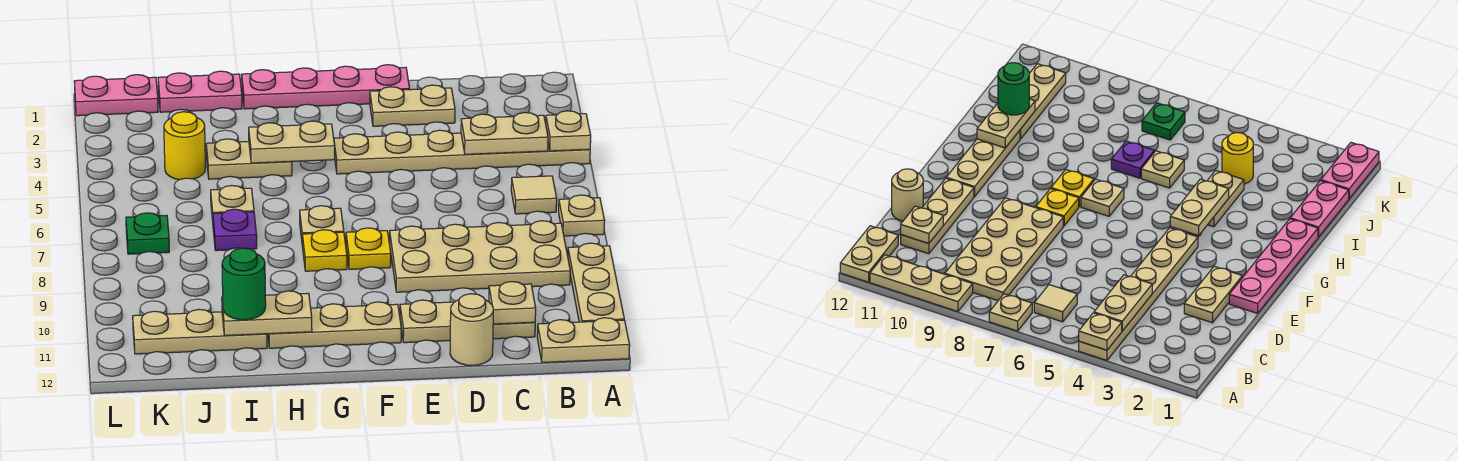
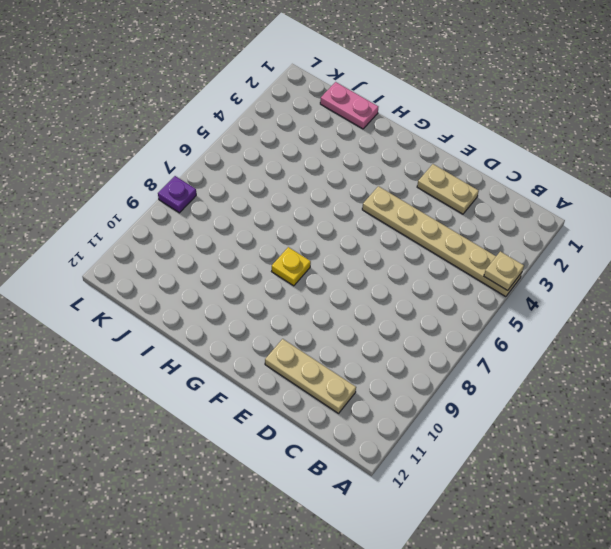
purple plate L8 level 1 -> purple plate I7 level 1
none -> tan plate A7 level 1
none -> tan plate A9:A11 level 1
none -> tan plate A12:B12 level 1

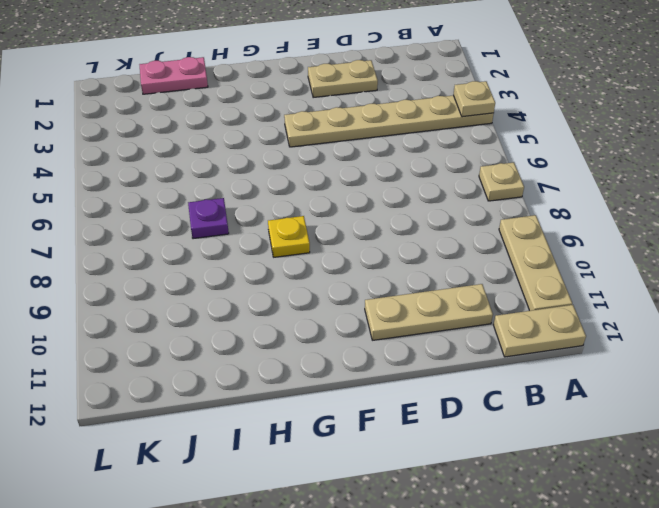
none -> tan tile B6 level 1
none -> tan plate B8:E9 level 1
none -> tan round brick D12 level 1

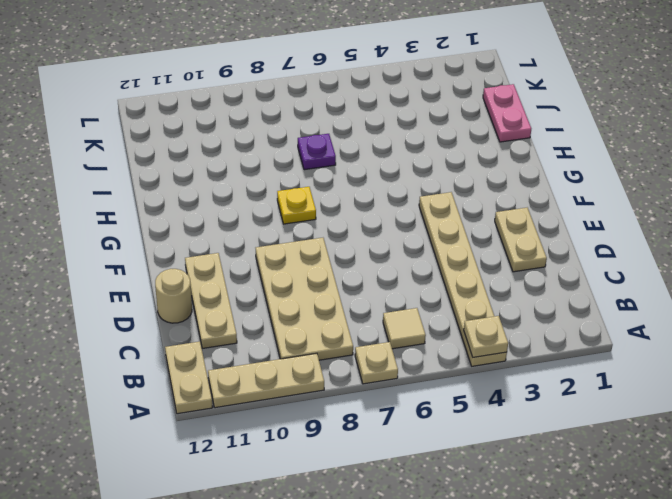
none -> pink plate E1:H1 level 1
none -> yellow plate F8 level 1
none -> tan plate F11:H11 level 1

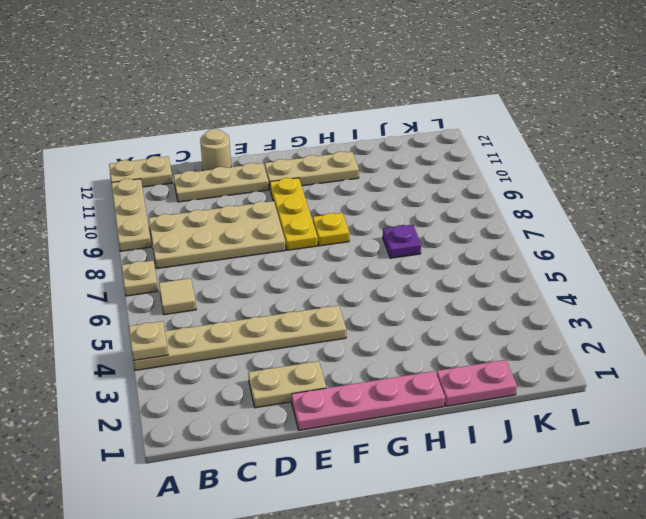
yellow plate F8:F10 level 1 -> yellow plate F8 level 1
none -> tan plate G7 level 1
none -> tan plate H4:I4 level 1
none -> tan plate I6 level 1

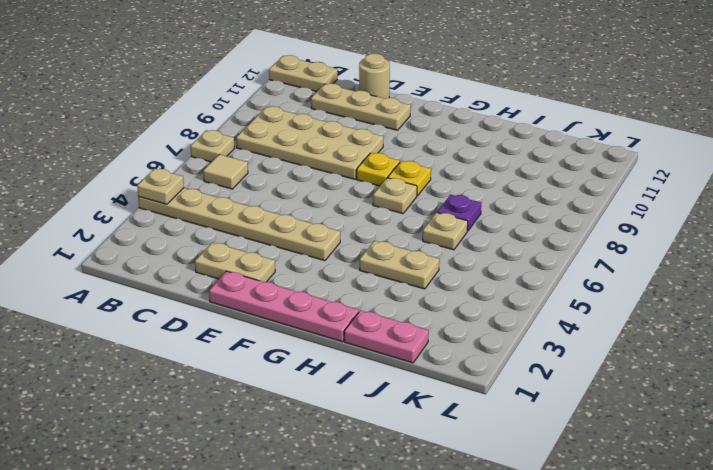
none -> tan plate A9:A11 level 1
none -> tan plate F11:H11 level 1
none -> tan plate I11:K11 level 1

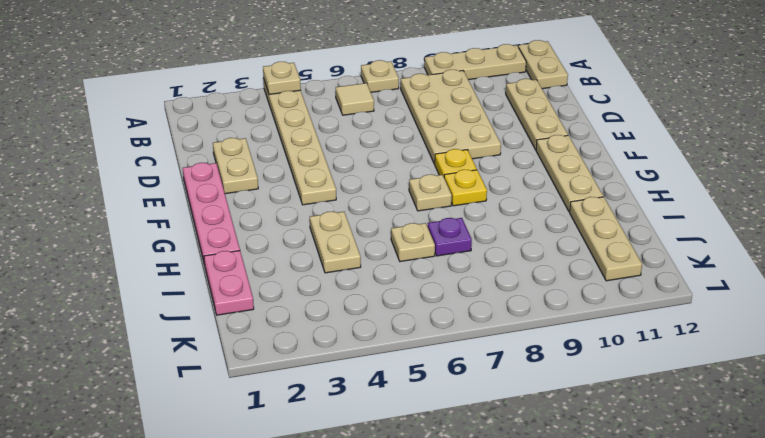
none -> tan round brick D12 level 1
none -> yellow round brick J4 level 1
none -> pink plate K1:L1 level 1

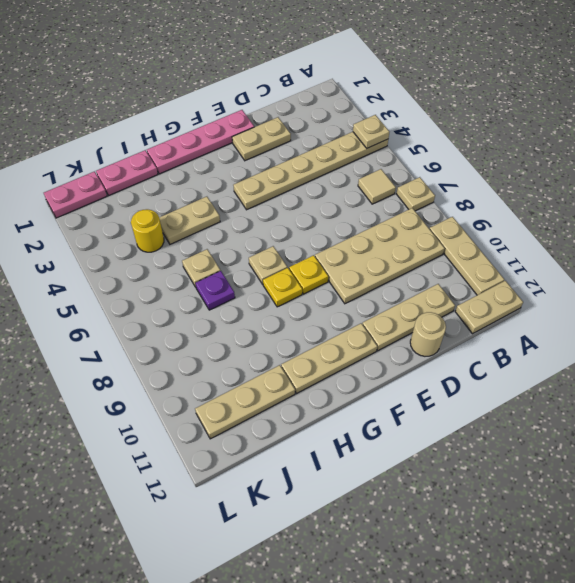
none -> green plate K7 level 1
none -> tan plate B4:C4 level 2
none -> tan plate C11 level 2

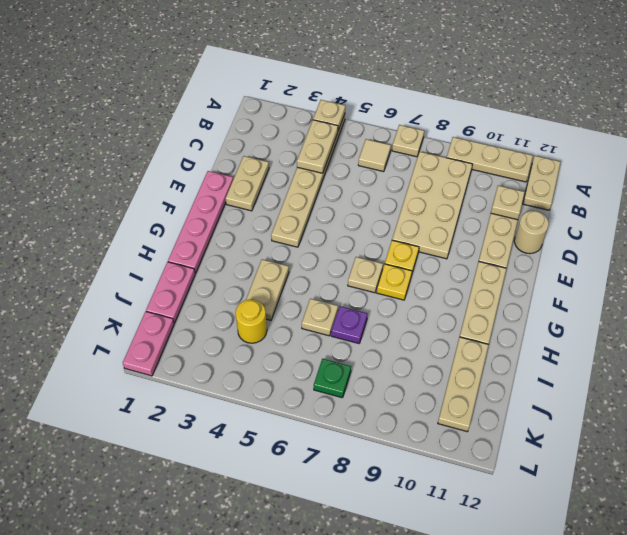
none -> tan plate G4:H4 level 2
none -> tan plate H11:I11 level 2
none -> green round brick I11 level 3

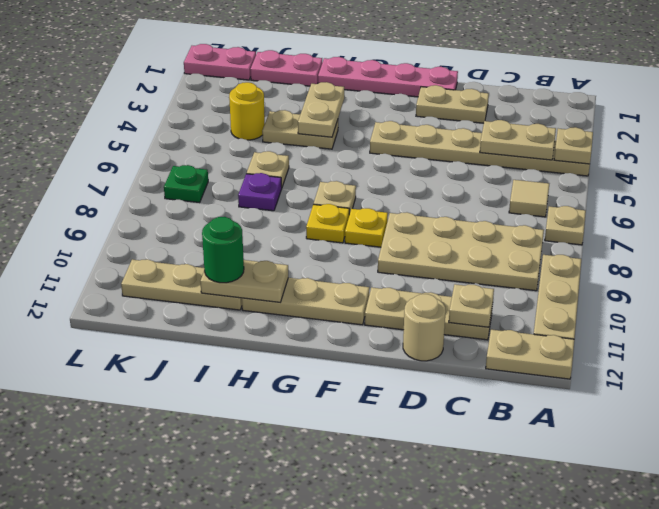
tan plate H3:H4 level 2 -> tan plate G4:H4 level 2

